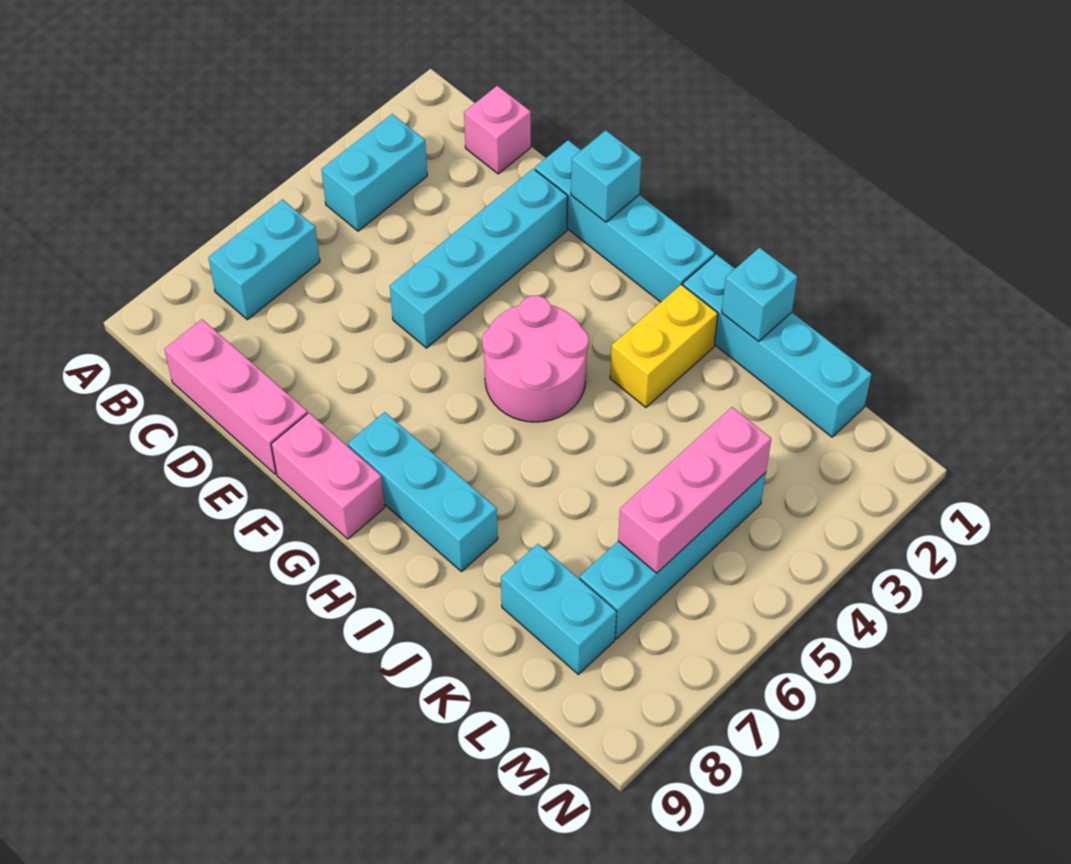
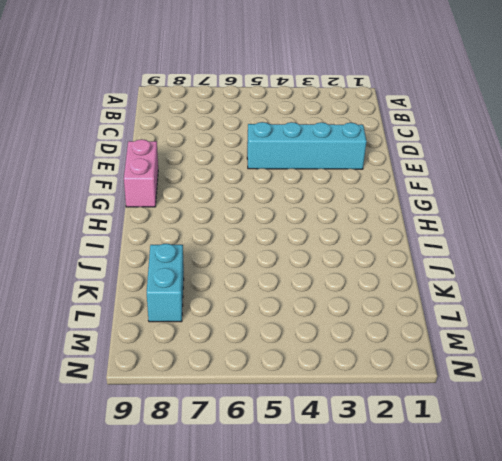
none -> cyan brick B3:B4 level 1
none -> cyan brick B6:B7 level 1
none -> pink brick C1 level 1

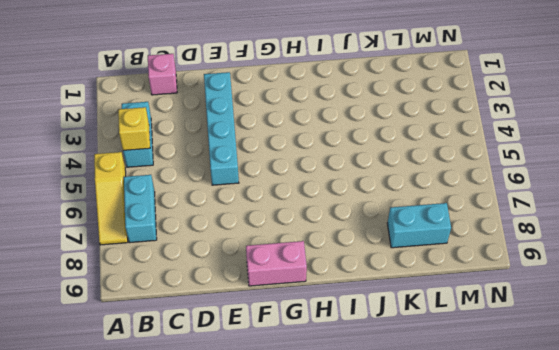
yellow slope A5:A7 level 1 top 5 -> none
yellow brick B4 level 2 -> none
none -> pink brick C9:E9 level 1
none -> cyan brick E1:H1 level 1
none -> pink round brick G4:H5 level 1

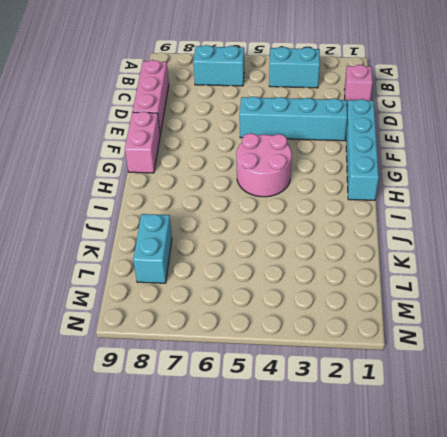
none -> cyan brick G8:I8 level 1
none -> cyan brick I1:L1 level 1
none -> yellow brick I2:I3 level 1

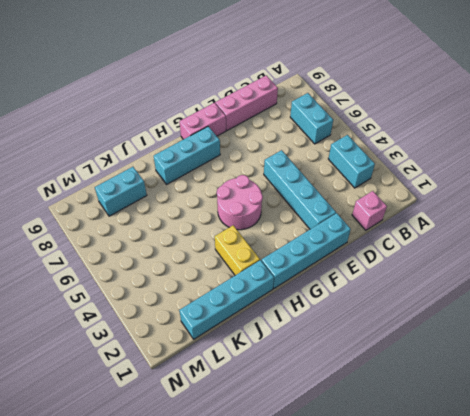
none -> cyan brick L4:L7 level 1
none -> cyan brick F1 level 2
none -> cyan brick J1 level 2

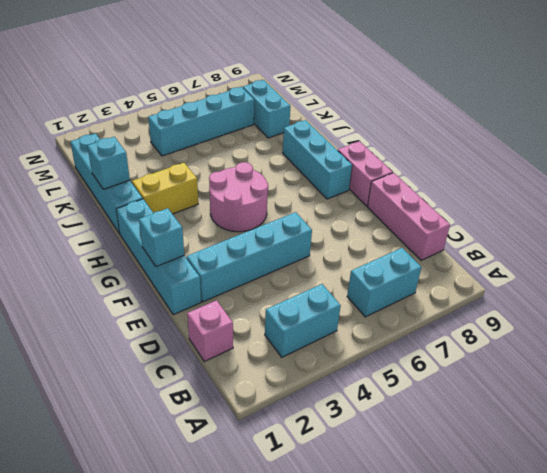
none -> pink brick L4:L6 level 2

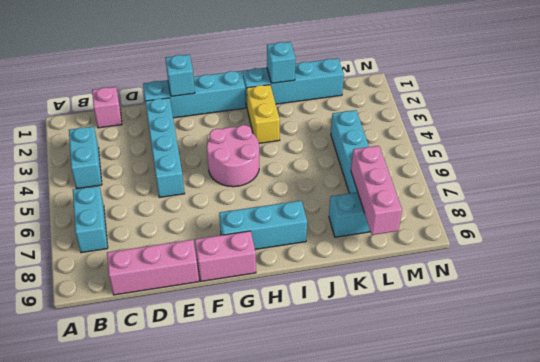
pink brick L7:L9 level 2 -> pink brick L4:L6 level 2

